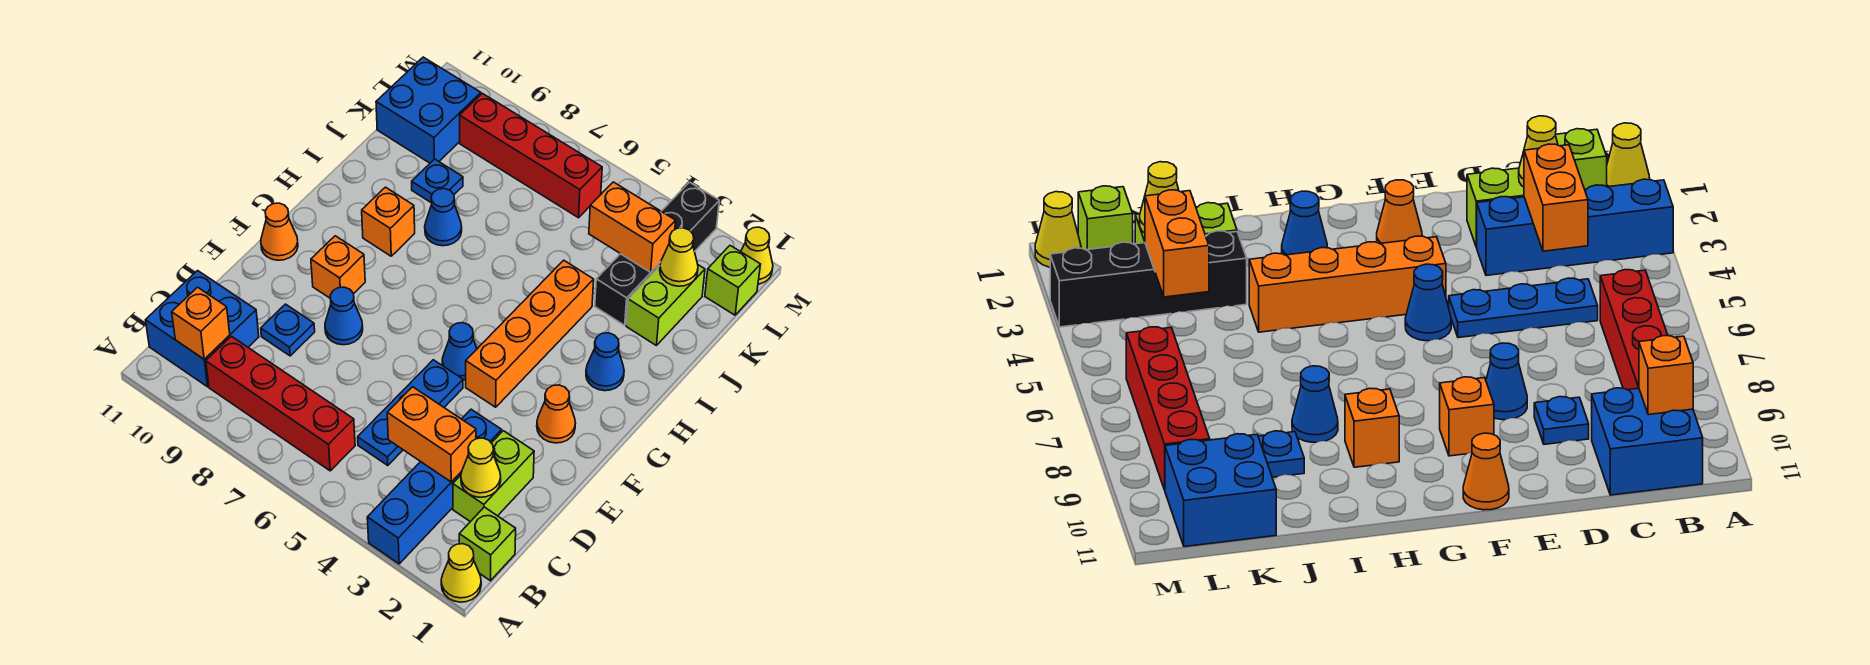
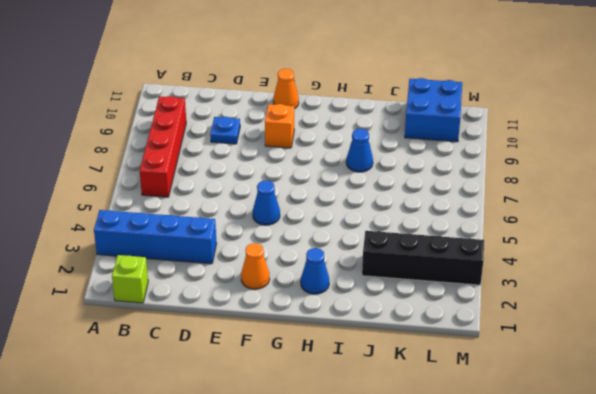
none -> yellow cone A1 level 1
none -> blue brick B10:C11 level 1
none -> lime brick C2:D2 level 1

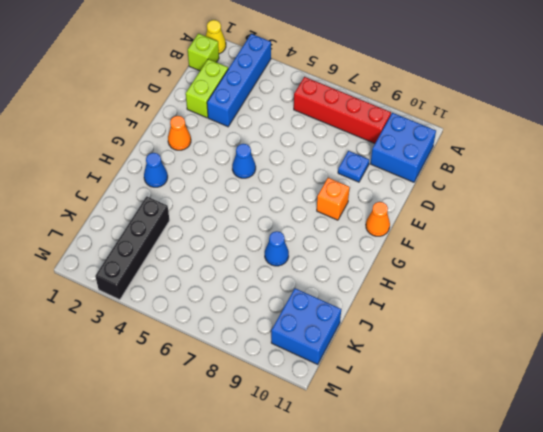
none -> blue plate C5:E5 level 1
none -> blue cone E8 level 1
none -> orange brick F4:I4 level 1

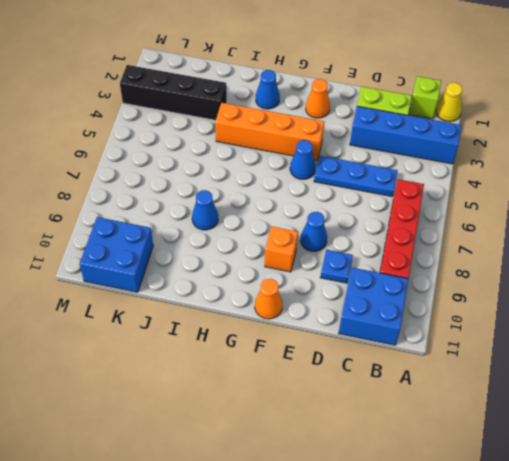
none -> orange brick H9 level 1
none -> lime brick J2:K2 level 1
none -> blue plate J9 level 1

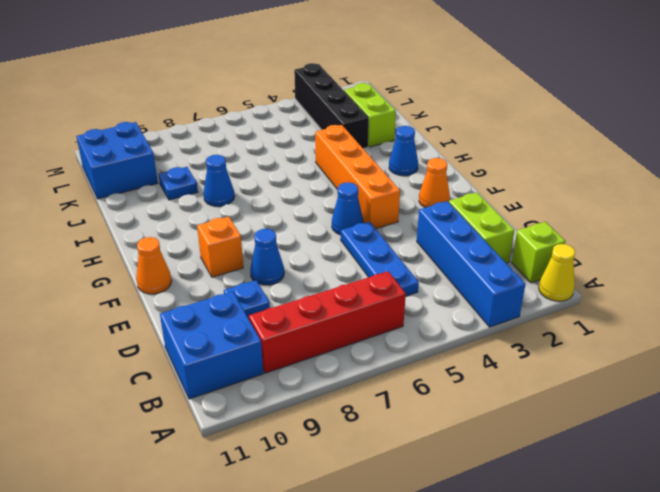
none -> orange brick H9 level 1
none -> lime brick L1 level 1
none -> red brick L6:L9 level 1

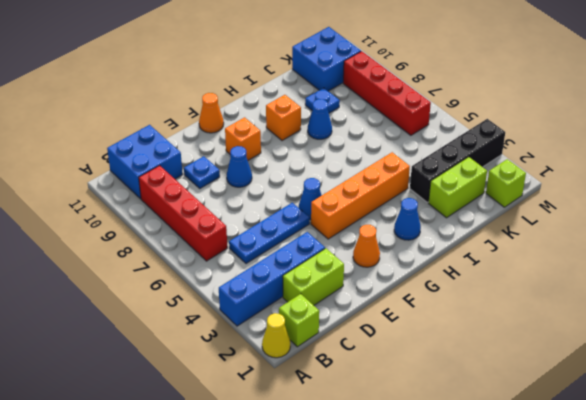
none -> yellow cone M1 level 1
none -> orange brick B10 level 2
none -> yellow cone C2 level 2

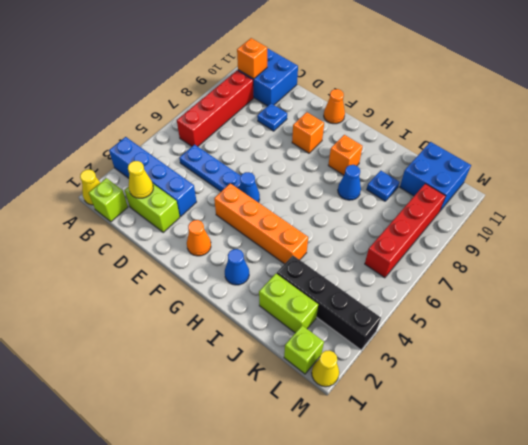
none -> blue cone E8 level 1
none -> orange brick C3:C4 level 2
none -> yellow cone K2 level 2

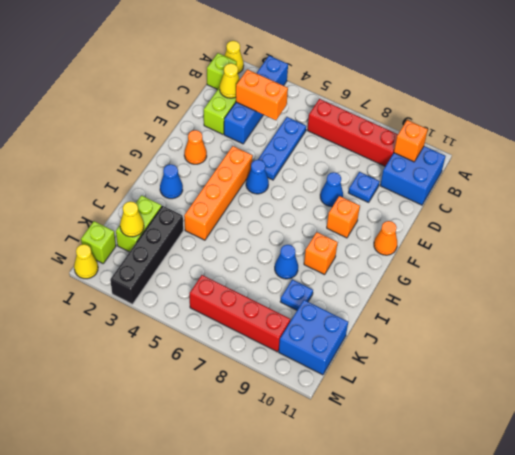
none -> orange brick K3:K4 level 2

